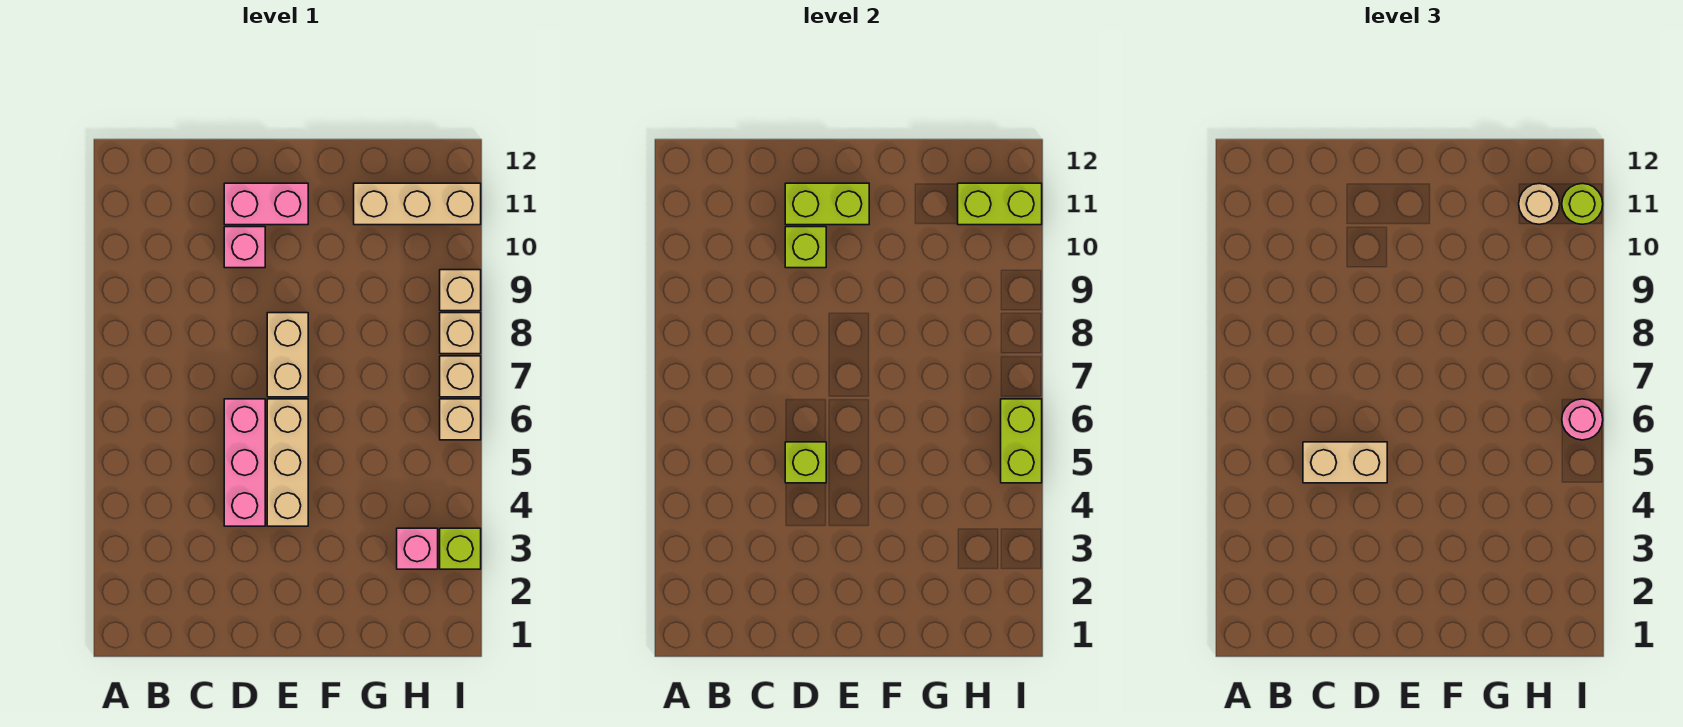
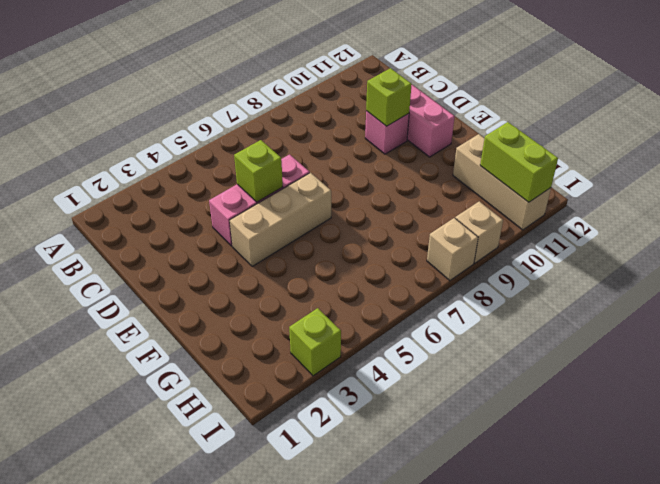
none -> tan brick E7:E8 level 1
none -> pink brick H3 level 1
none -> tan brick I6 level 1

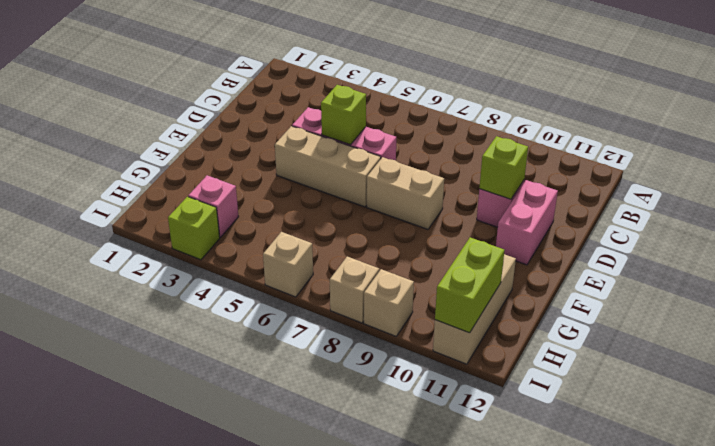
none -> tan brick I7 level 1
none -> lime brick D11:E11 level 2
none -> lime brick I5:I6 level 2

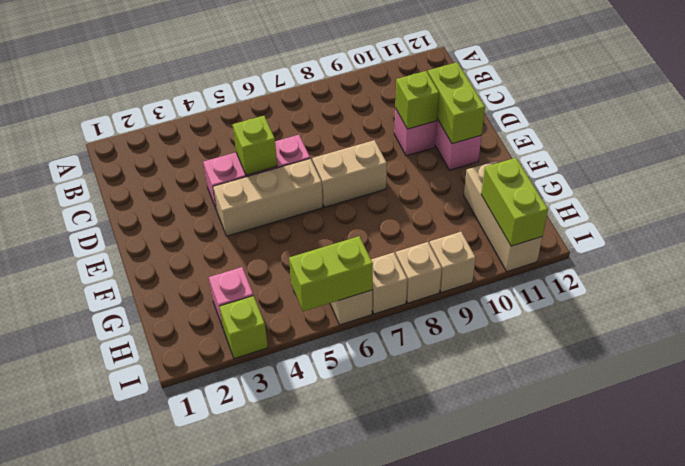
none -> tan brick C5:D5 level 3
none -> tan round brick H11 level 3
none -> pink round brick I6 level 3

